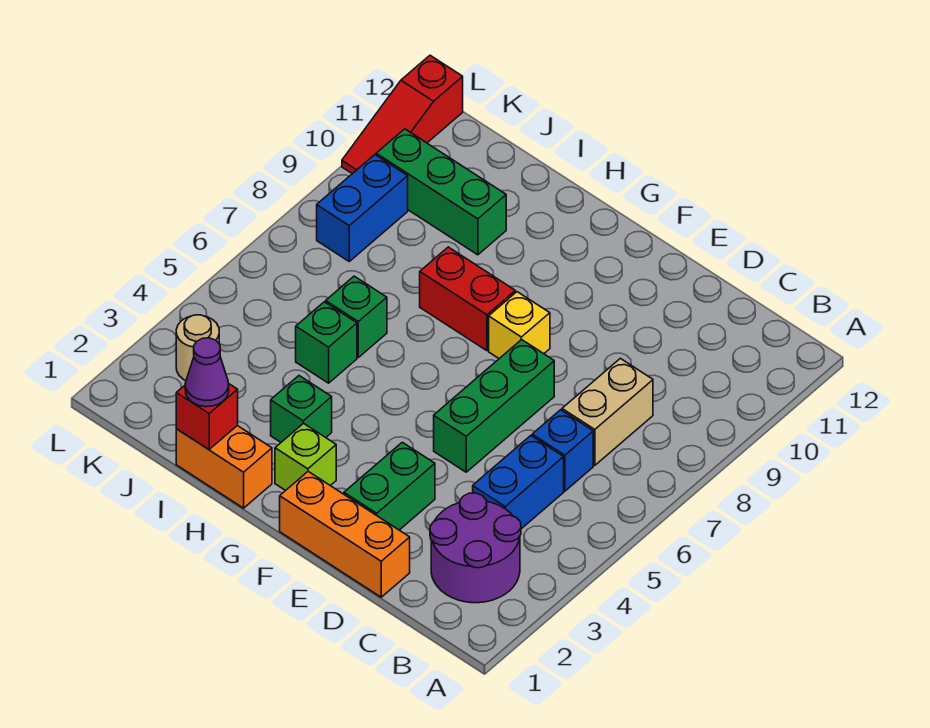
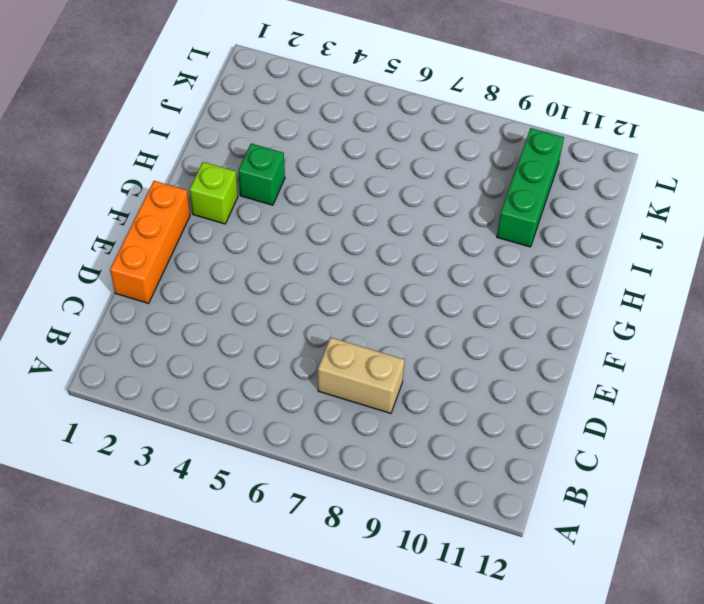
none -> purple round brick B2:C3 level 1
none -> blue brick C4:C5 level 1
none -> blue brick C6 level 1

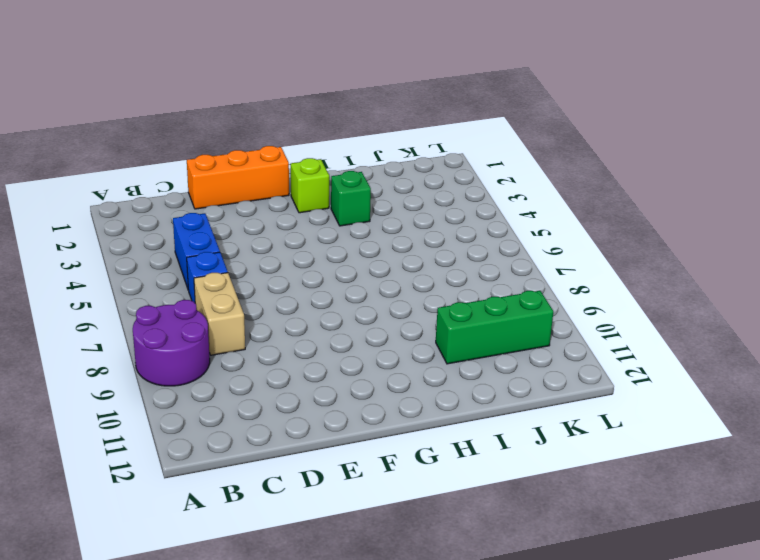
purple round brick A8:B9 level 1 -> purple round brick B2:C3 level 1
none -> green brick E2:E3 level 1
none -> green brick E5:E7 level 1
none -> yellow brick F8 level 1

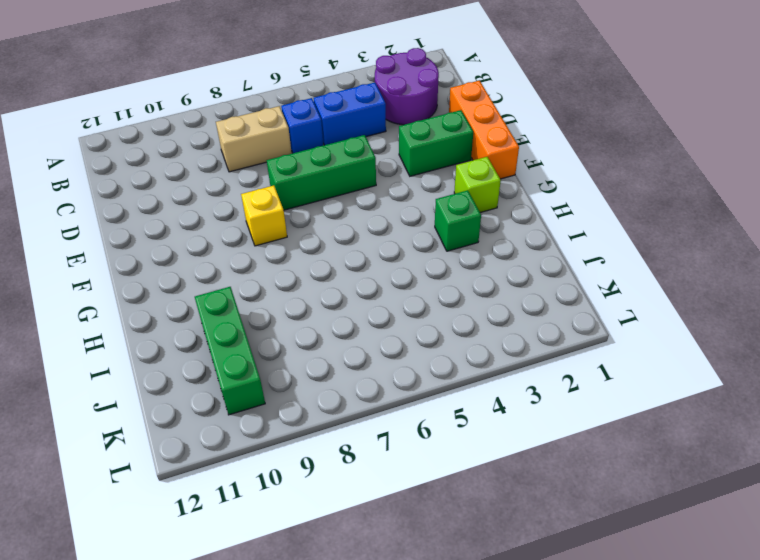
none -> red brick G8:H8 level 1
none -> orange brick H1:I1 level 1
none -> green brick I5 level 1

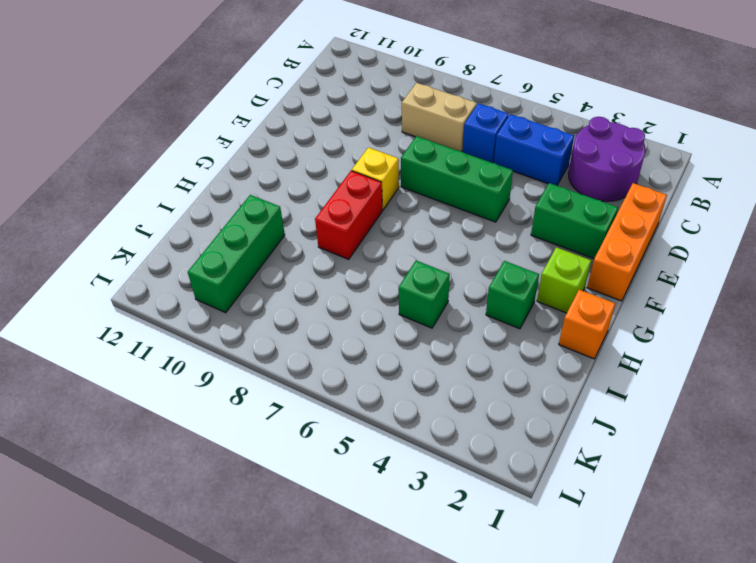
orange brick H1 level 1 -> orange brick H1:I1 level 1
none -> green brick I6 level 1
none -> tan round brick K3 level 1
none -> blue brick K8:K9 level 1

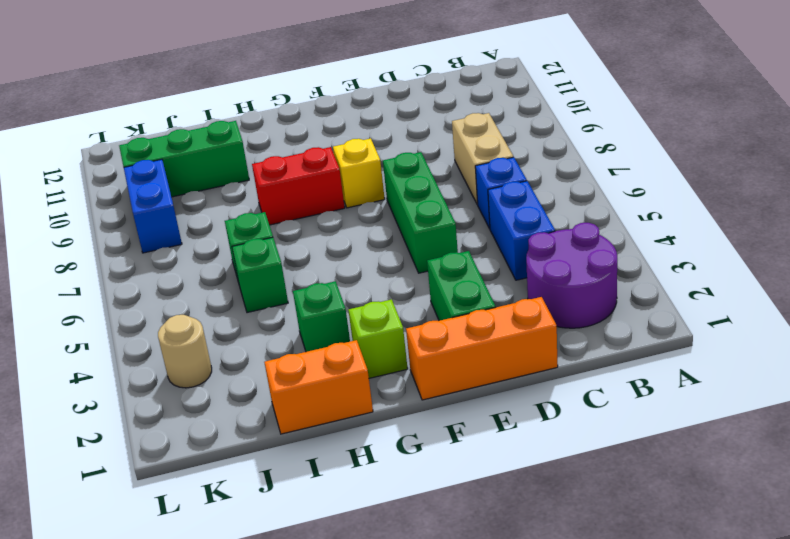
none -> red slope L10:L12 level 1 top 12
none -> red brick I1 level 2
none -> purple cone I1 level 3

